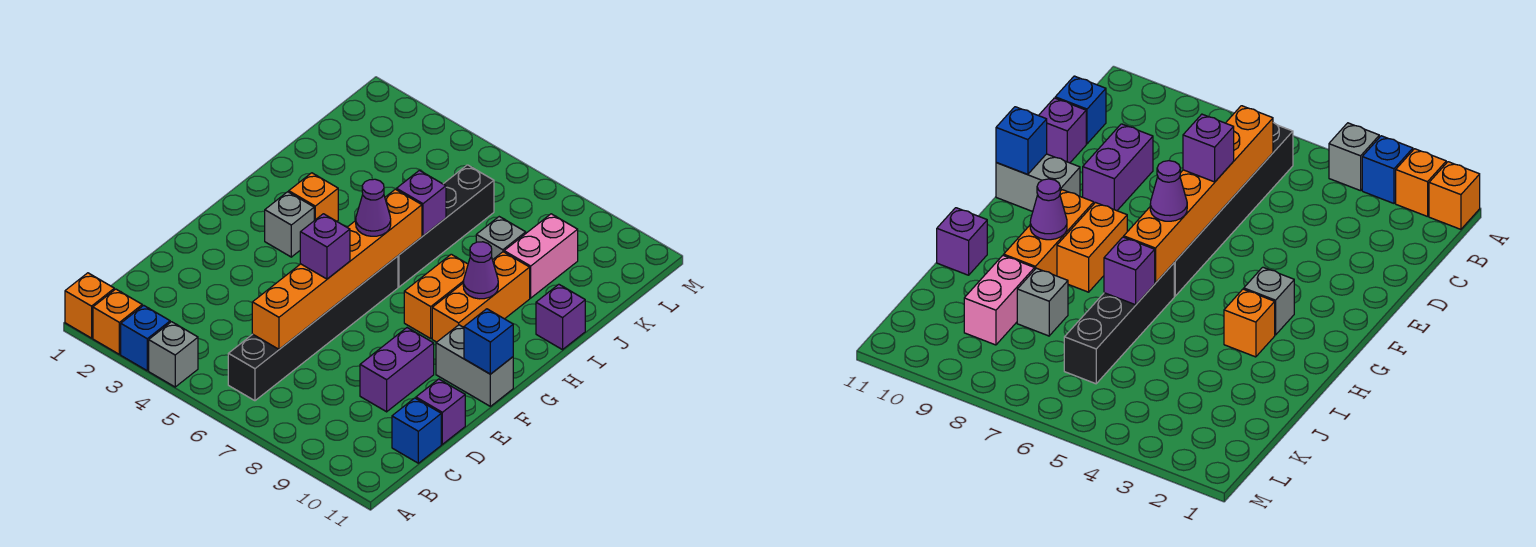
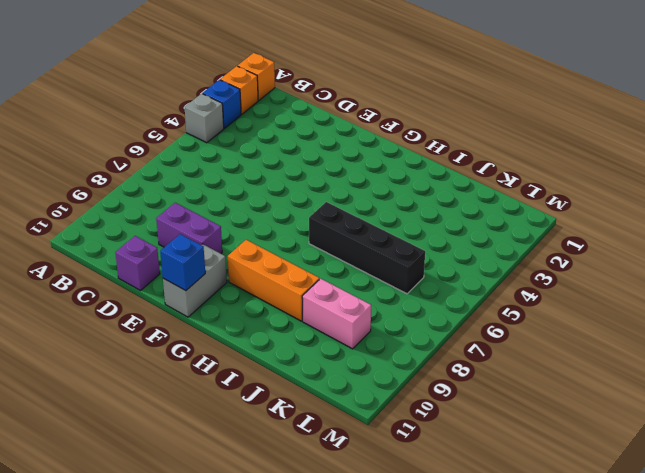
none -> black brick B6:G6 level 1
none -> blue brick C11 level 1
none -> grey brick G3 level 1

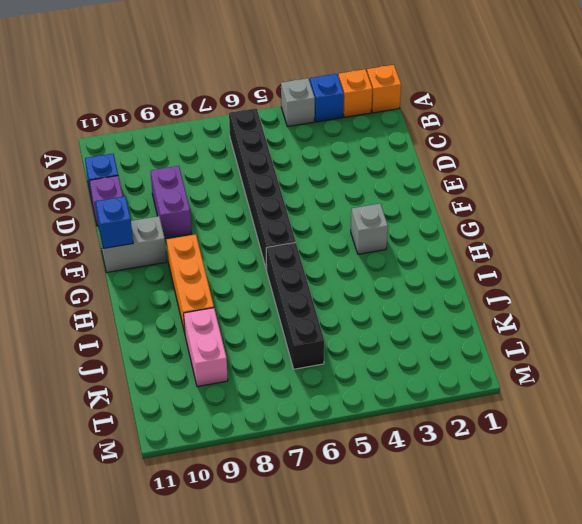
none -> orange brick G8:H8 level 1
none -> orange brick H3 level 1
none -> purple brick I11 level 1

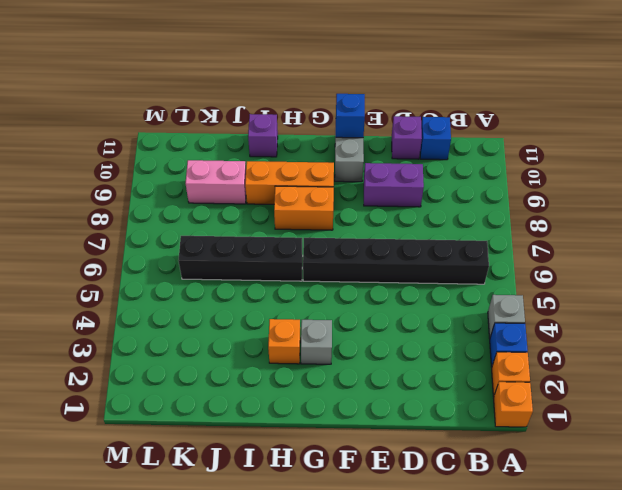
none -> grey brick J8 level 1
none -> orange brick C6:H6 level 2
none -> purple cone H9 level 2

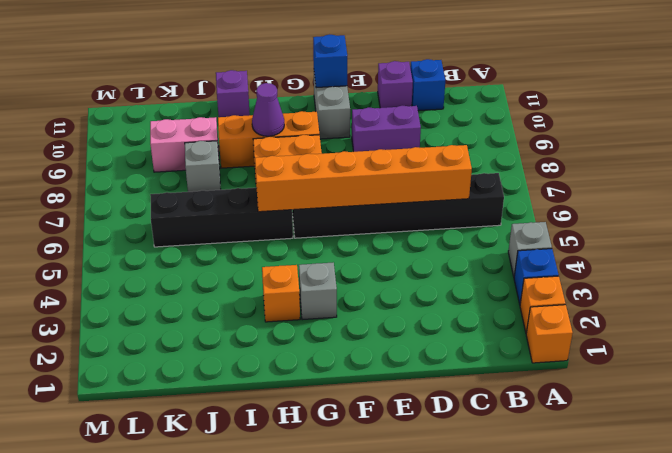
none -> purple brick I6 level 2
none -> purple brick E6 level 3
none -> purple cone G6 level 3

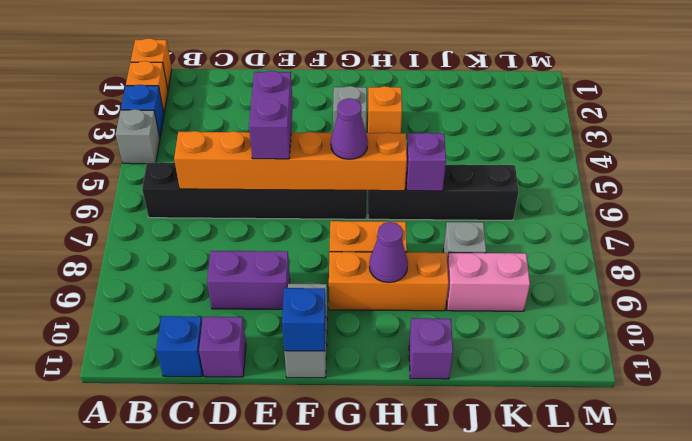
purple brick E5:E6 level 3 -> purple brick E6 level 3

